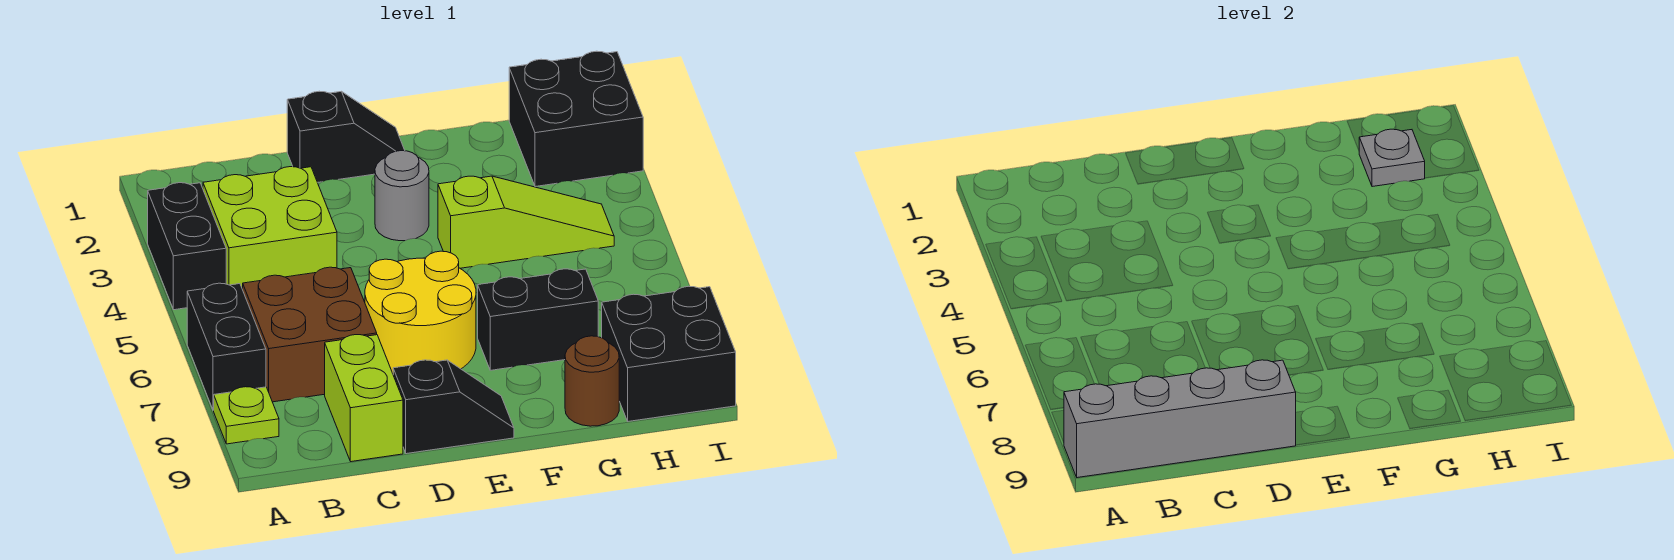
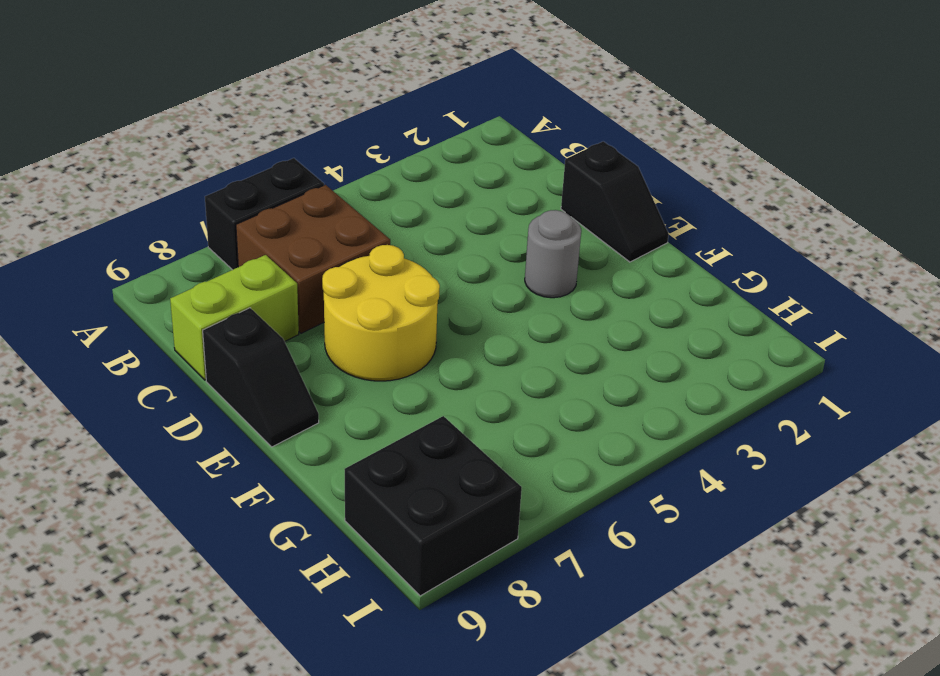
none -> black brick A3:A4 level 1
none -> lime plate A8 level 1
none -> lime brick B3:C4 level 1

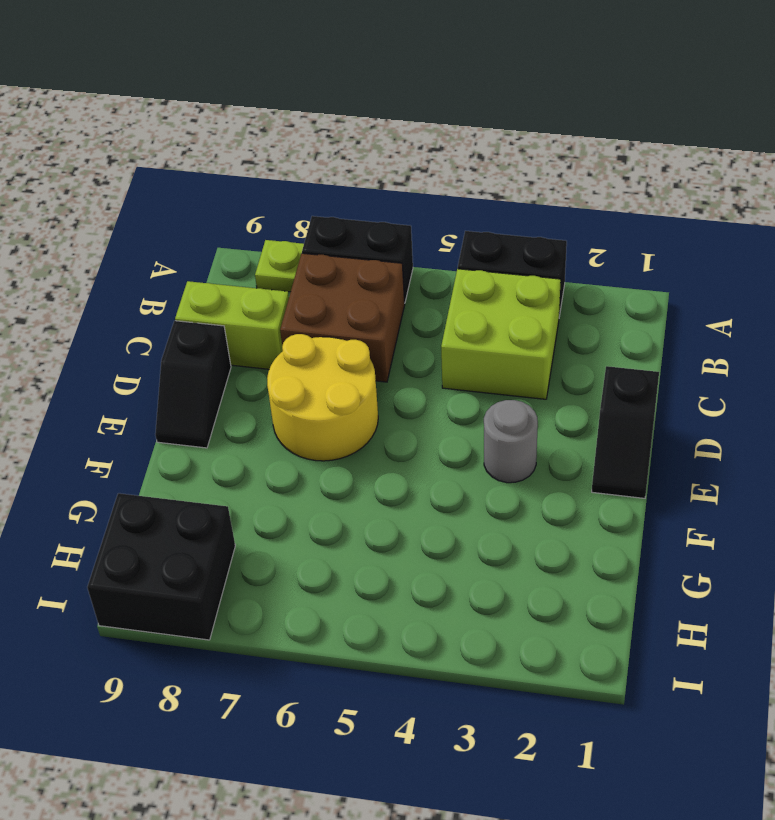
none -> lime slope F4:H4 level 1 top F
none -> black brick F7:G7 level 1
none -> brown round brick G9 level 1

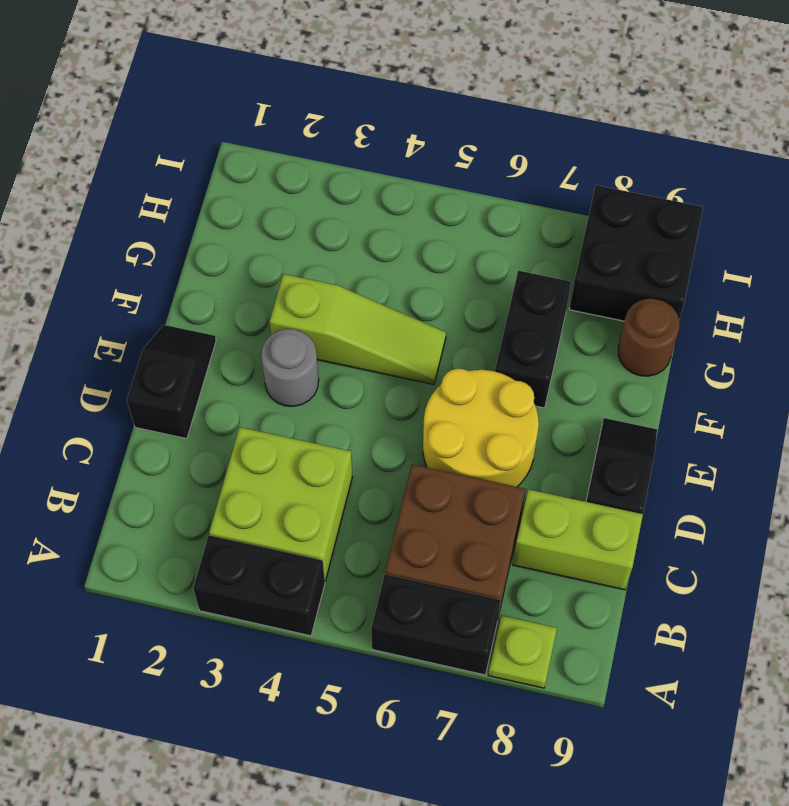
lime slope F3:F5 level 1 top 3 -> lime slope F4:H4 level 1 top F
none -> black brick H1:I2 level 1
none -> grey brick A9:D9 level 2
none -> grey plate H2 level 2

